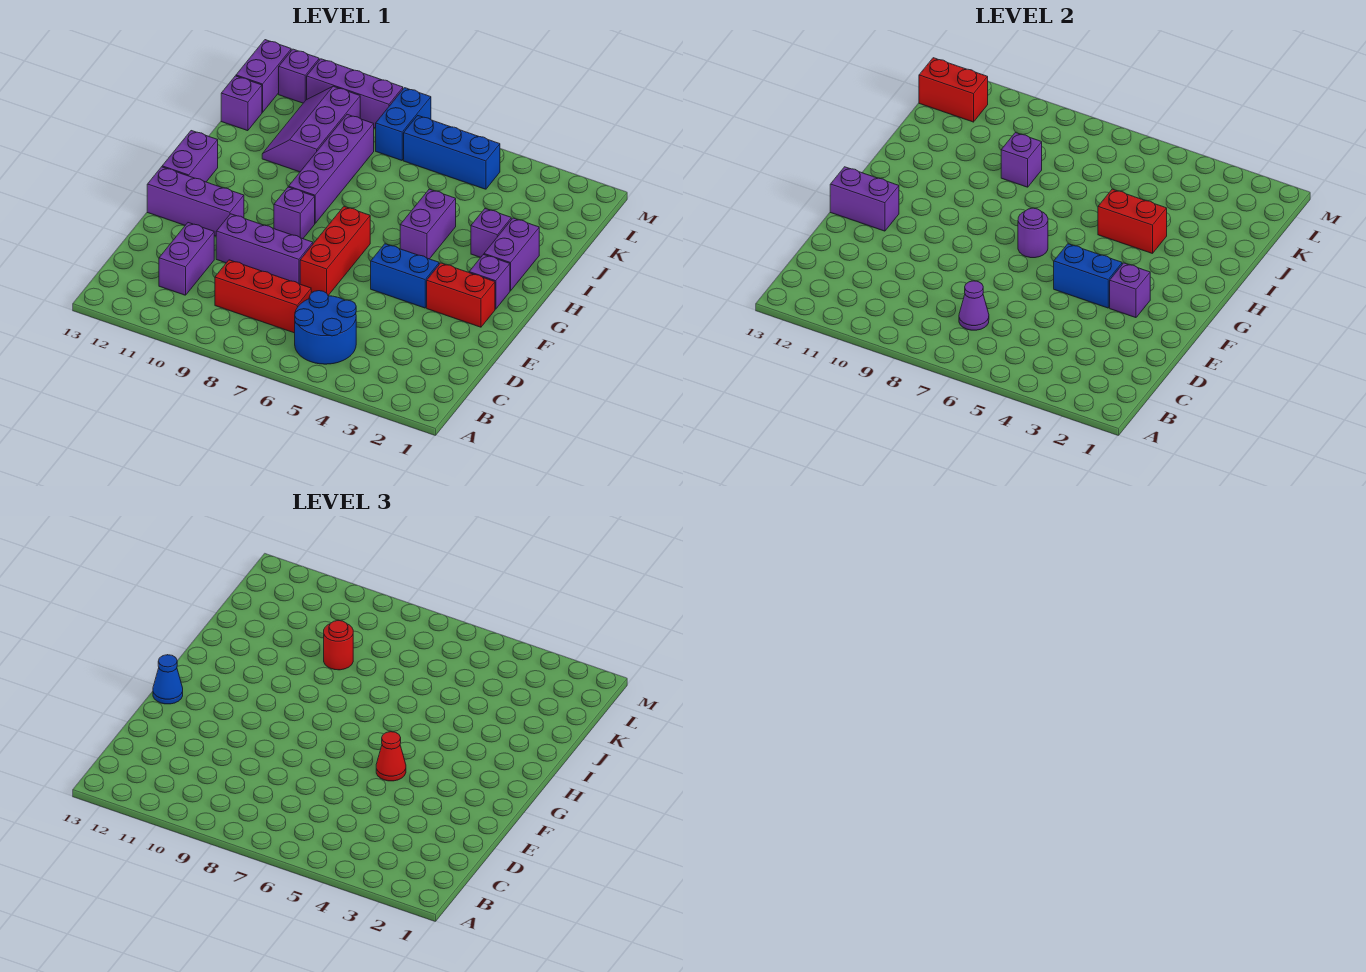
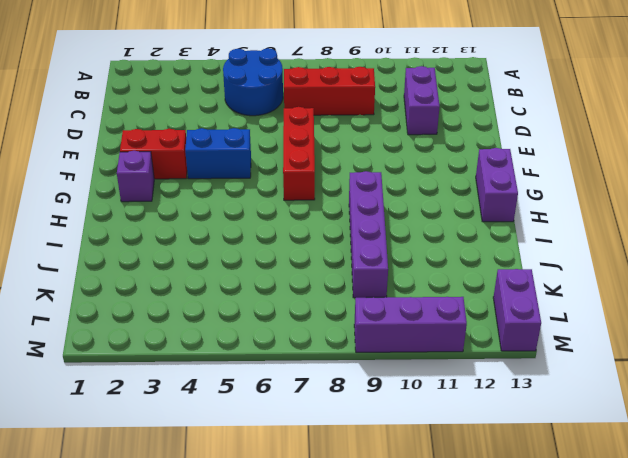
none -> purple brick E8:E10 level 1
none -> purple brick F11:F13 level 1
none -> purple brick G9 level 1
none -> purple brick H2:I2 level 1

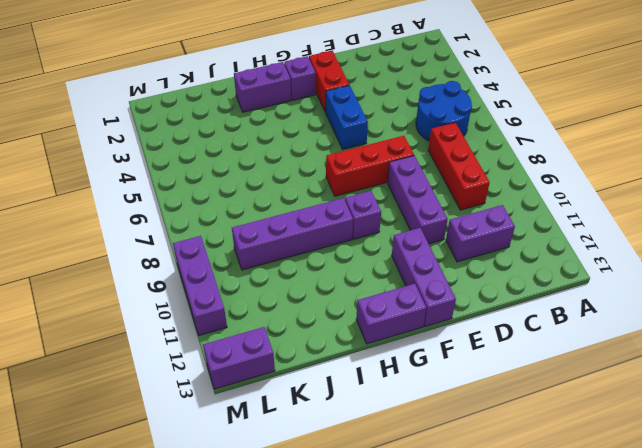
none -> purple brick H5:I5 level 1
none -> purple brick I3 level 1
none -> purple slope J10:L11 level 1 top 10
none -> purple brick K13 level 1

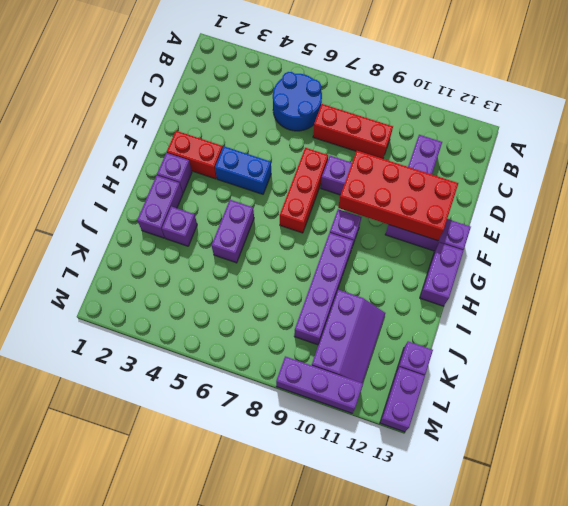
red brick E9:F12 level 2 -> purple brick F12:F13 level 2
none -> blue brick L5:L7 level 1
none -> blue brick L8:M8 level 1
none -> purple brick M12 level 1
none -> purple cone C7 level 2

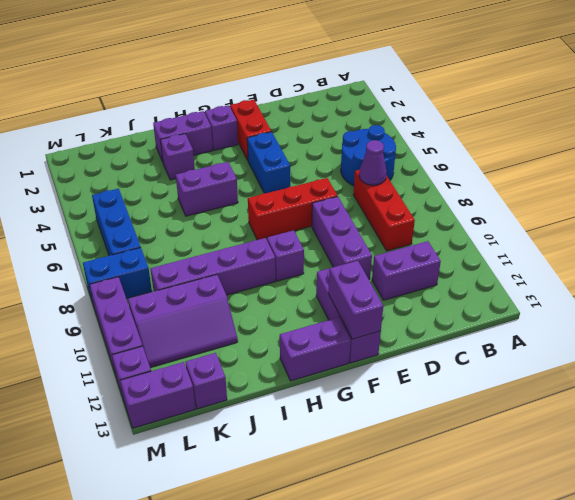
none -> purple brick F3 level 2
none -> blue brick F4:F5 level 2
none -> purple round brick G7 level 2
none -> red brick I4:I5 level 2

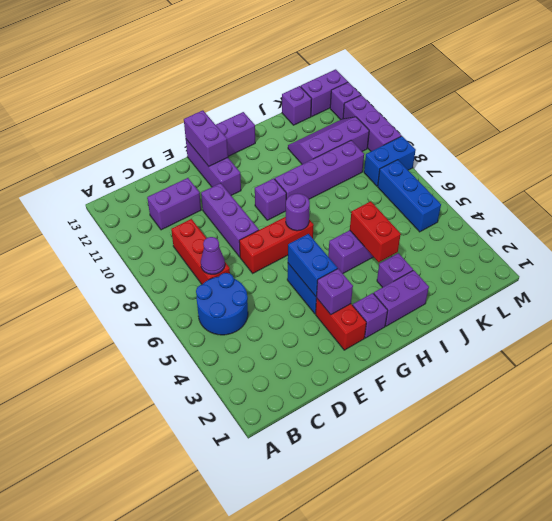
none -> purple brick J9 level 2
none -> red brick L12:L13 level 2
none -> red cone F5 level 3
none -> blue cone F13 level 3

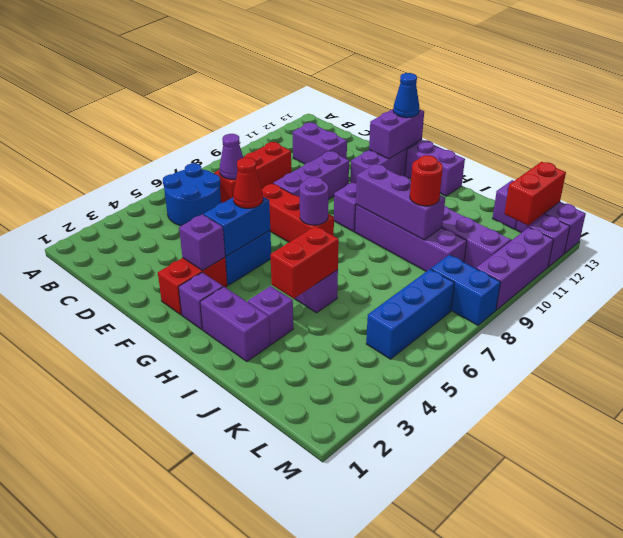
purple brick H9:J9 level 2 -> purple brick J9 level 2

